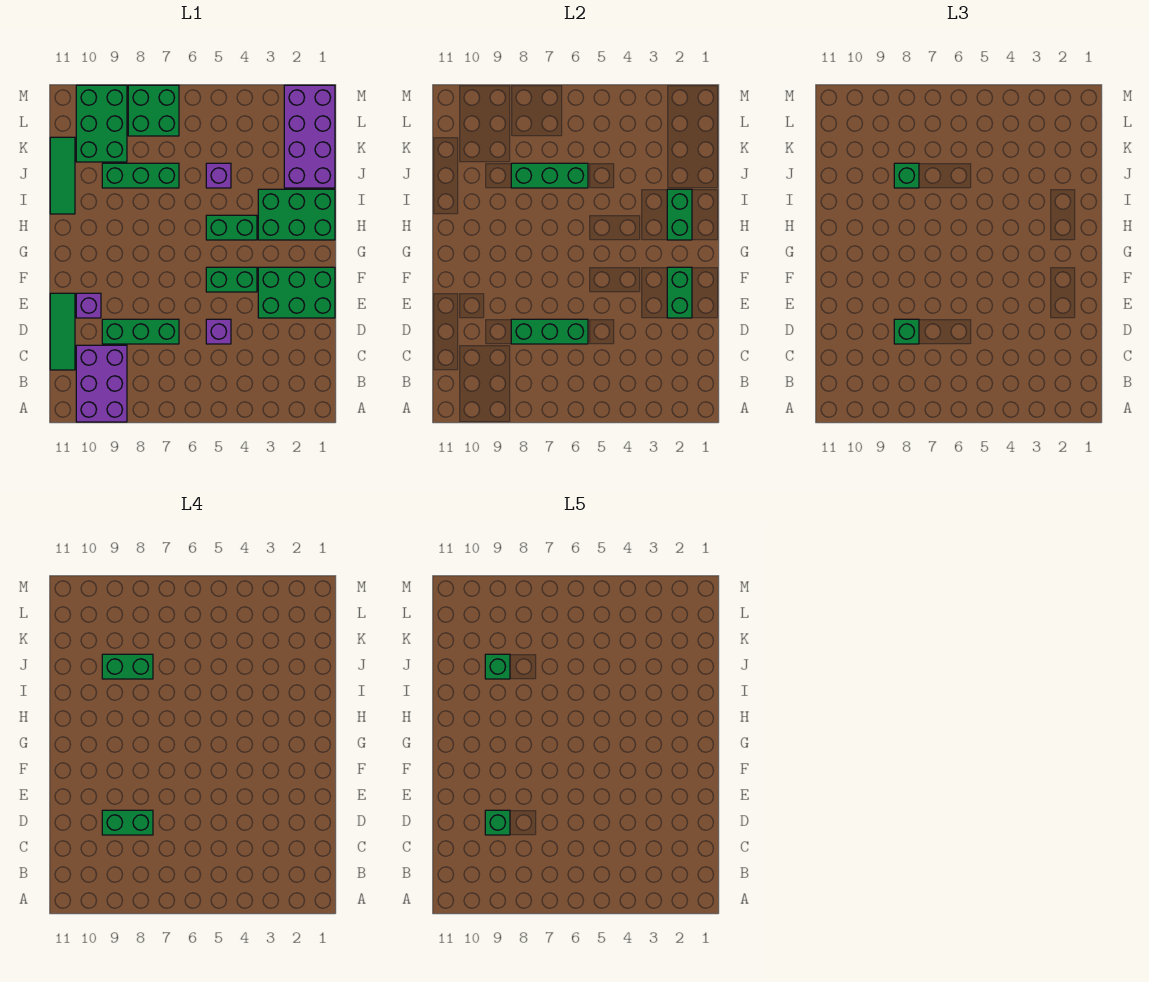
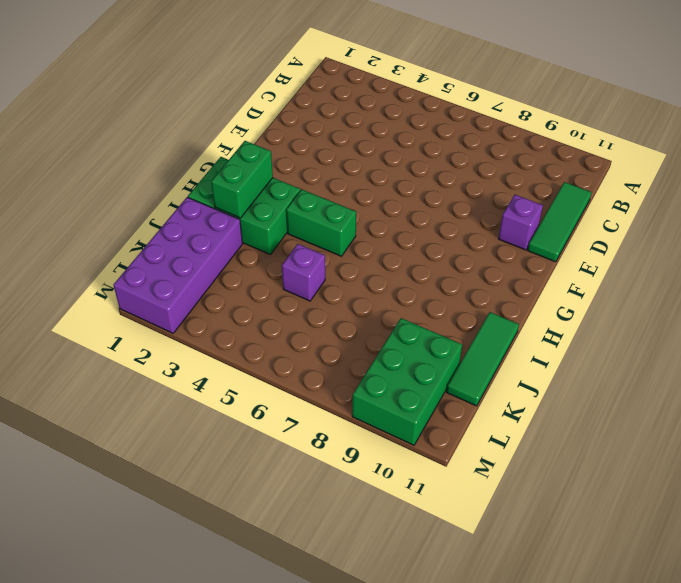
none -> purple brick A9:C10 level 1
none -> purple brick D5 level 1
none -> green brick D7:D9 level 1

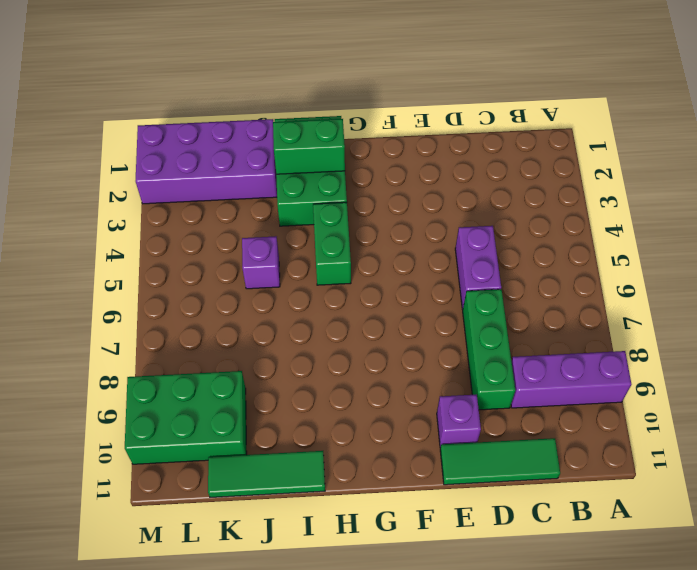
purple brick A9:C9 level 1 -> purple brick A9:C10 level 1
purple brick D5:D6 level 1 -> purple brick D5 level 1
none -> green brick E1:F3 level 1
none -> green brick F4:F5 level 1
none -> green brick J7:J9 level 1

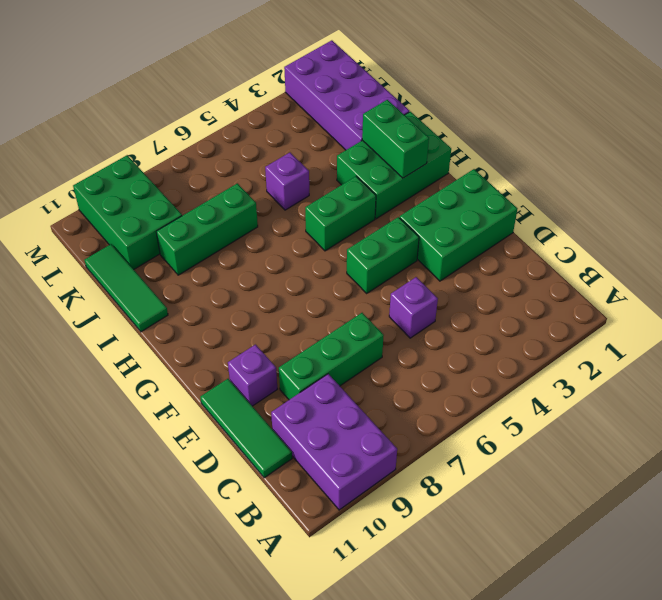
none -> green brick L7:M8 level 1
none -> green brick D6:D8 level 2
none -> green brick E2:F2 level 2

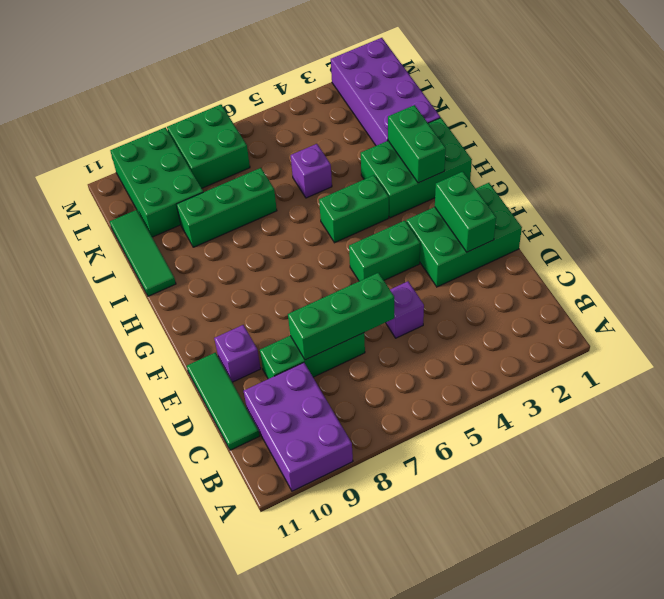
none -> green brick J6:J8 level 2
none -> green brick D8 level 3
none -> green brick J8 level 3

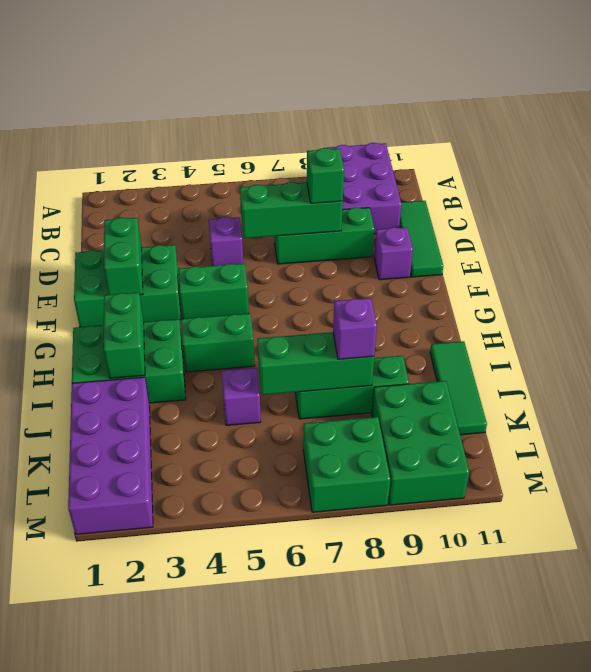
purple brick J8 level 3 -> green brick J8 level 3
none -> green brick D8:D9 level 4
none -> green brick J8:J9 level 4
none -> green brick D9 level 5

